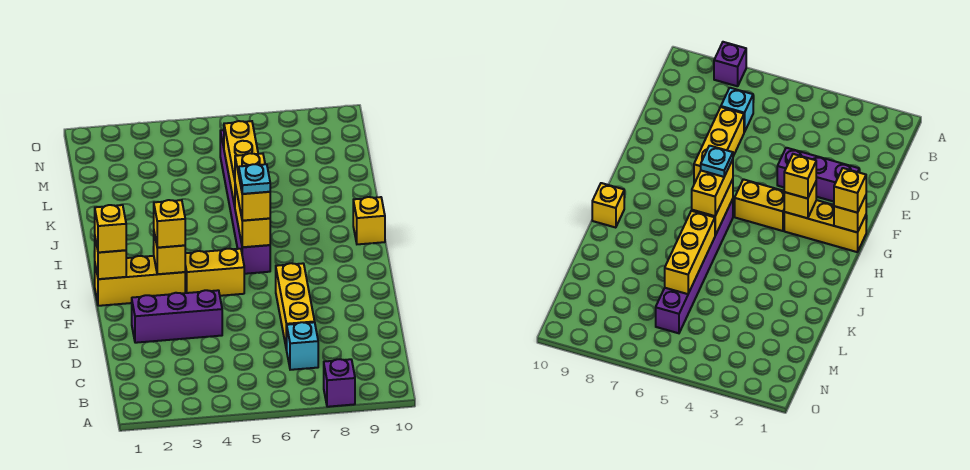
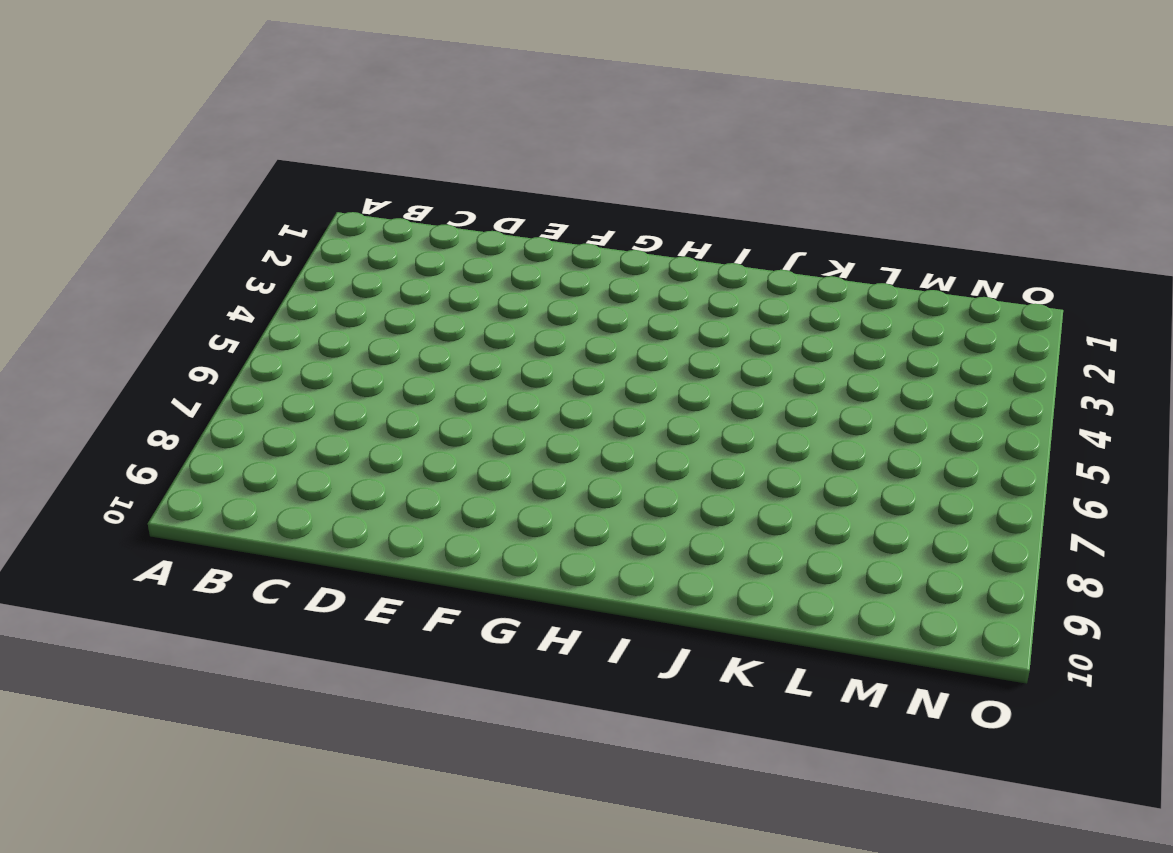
none -> purple brick A8 level 1
none -> cyan brick C7 level 1
none -> yellow brick D7:F7 level 1

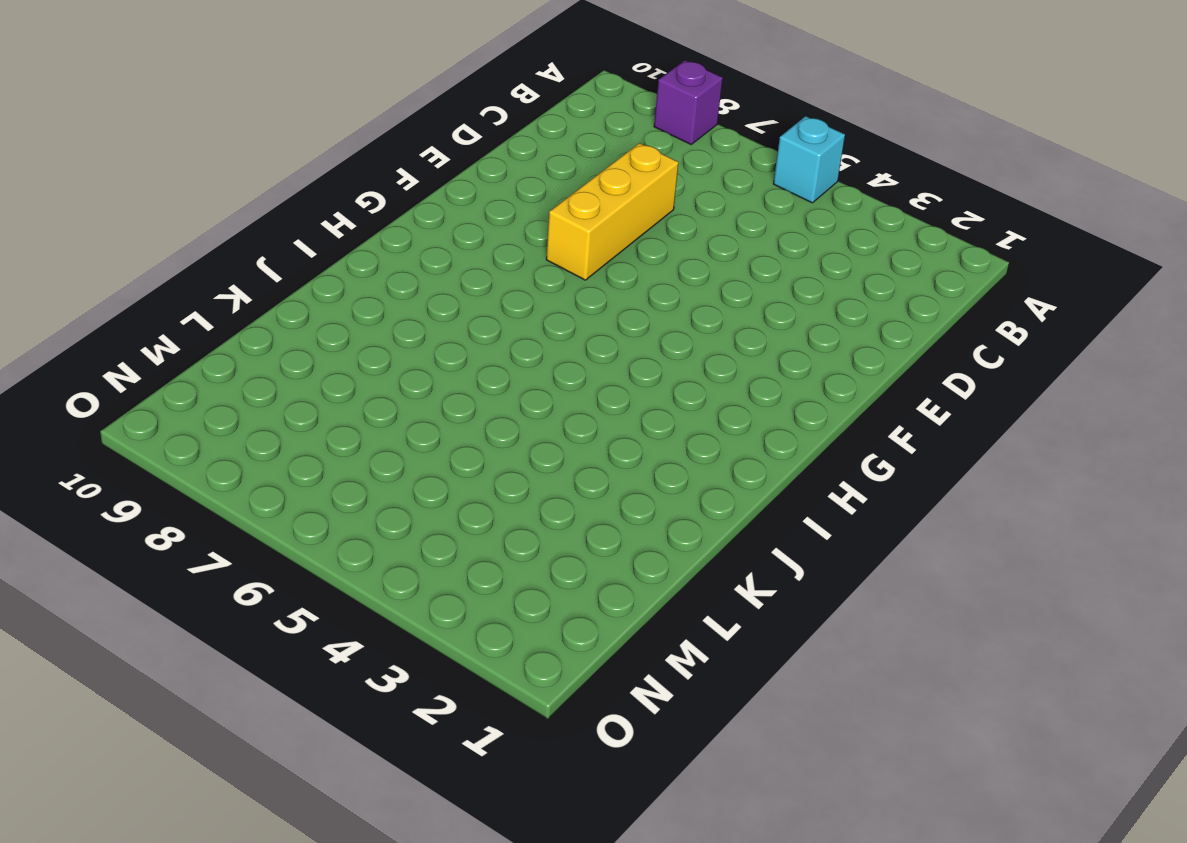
cyan brick A5 level 1 -> cyan brick C7 level 1
none -> purple brick E2:E4 level 1
none -> yellow brick G1:G3 level 1
none -> yellow brick G4:G5 level 1

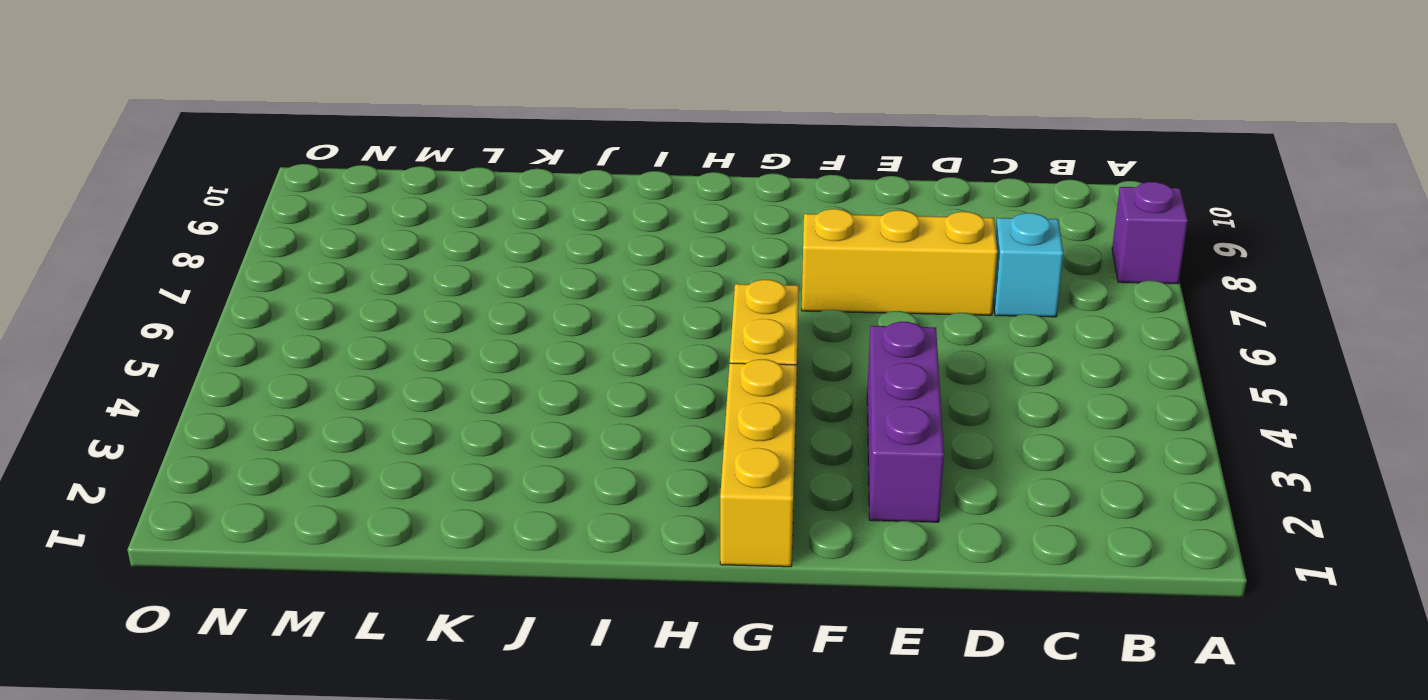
none -> purple brick H6:M6 level 1
none -> yellow brick I10 level 1
none -> yellow brick G1 level 2

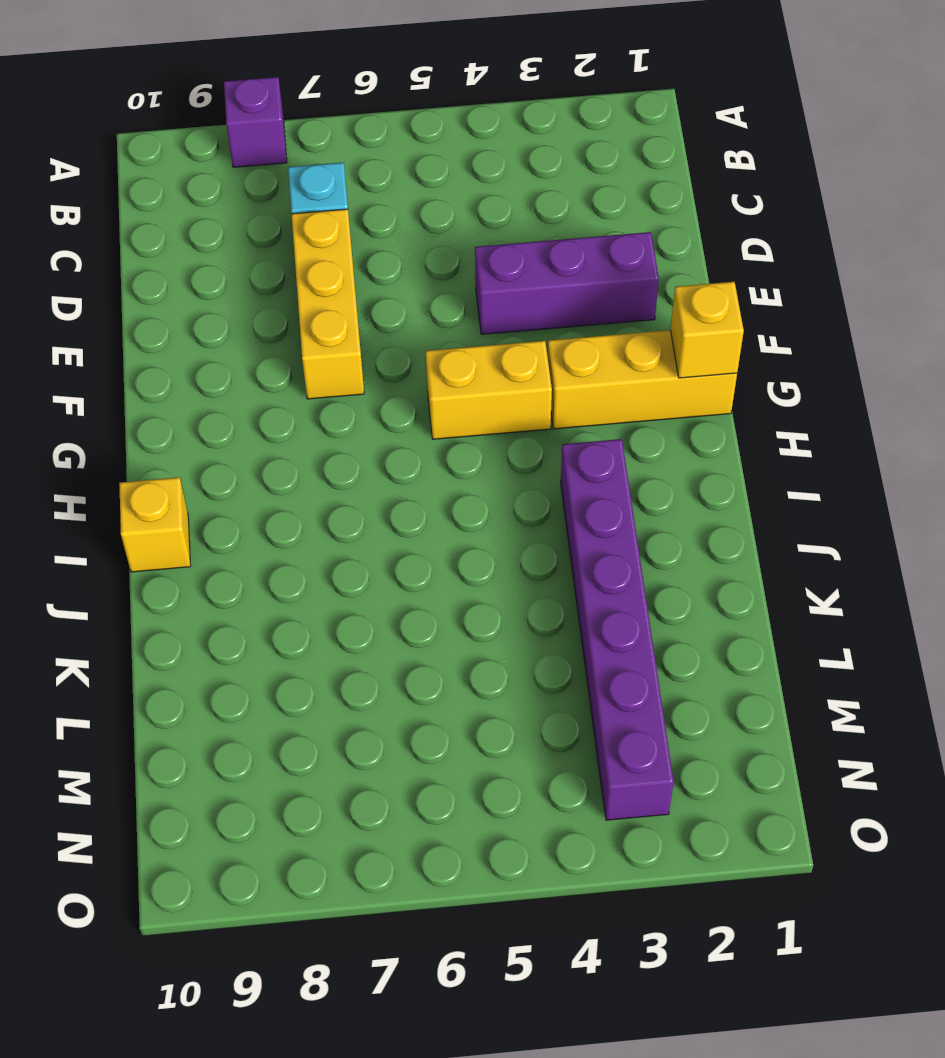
purple brick I3:N3 level 1 -> purple brick H6:M6 level 1
none -> yellow brick G3 level 2
none -> yellow brick H6:I6 level 2
none -> yellow brick J6:L6 level 2

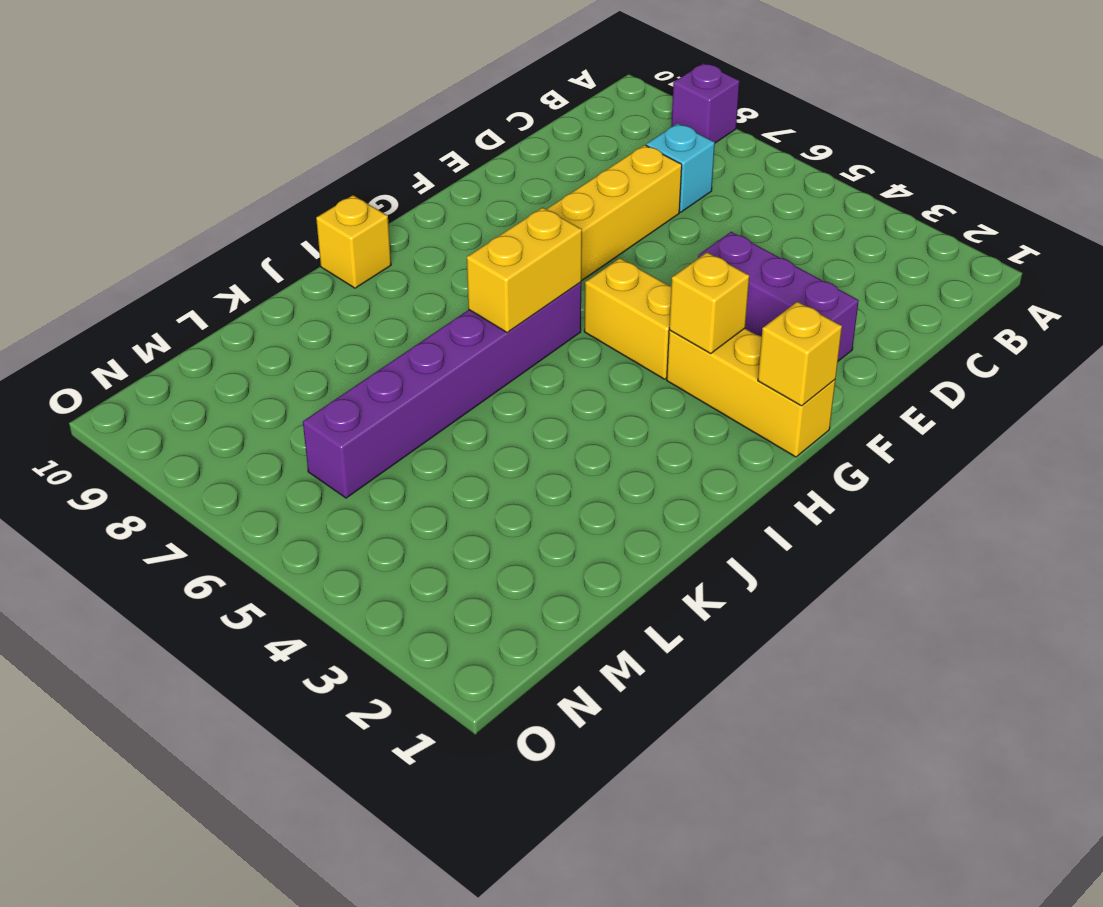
none -> yellow brick J6:L6 level 2
none -> yellow brick G1 level 3
none -> yellow brick G3 level 3

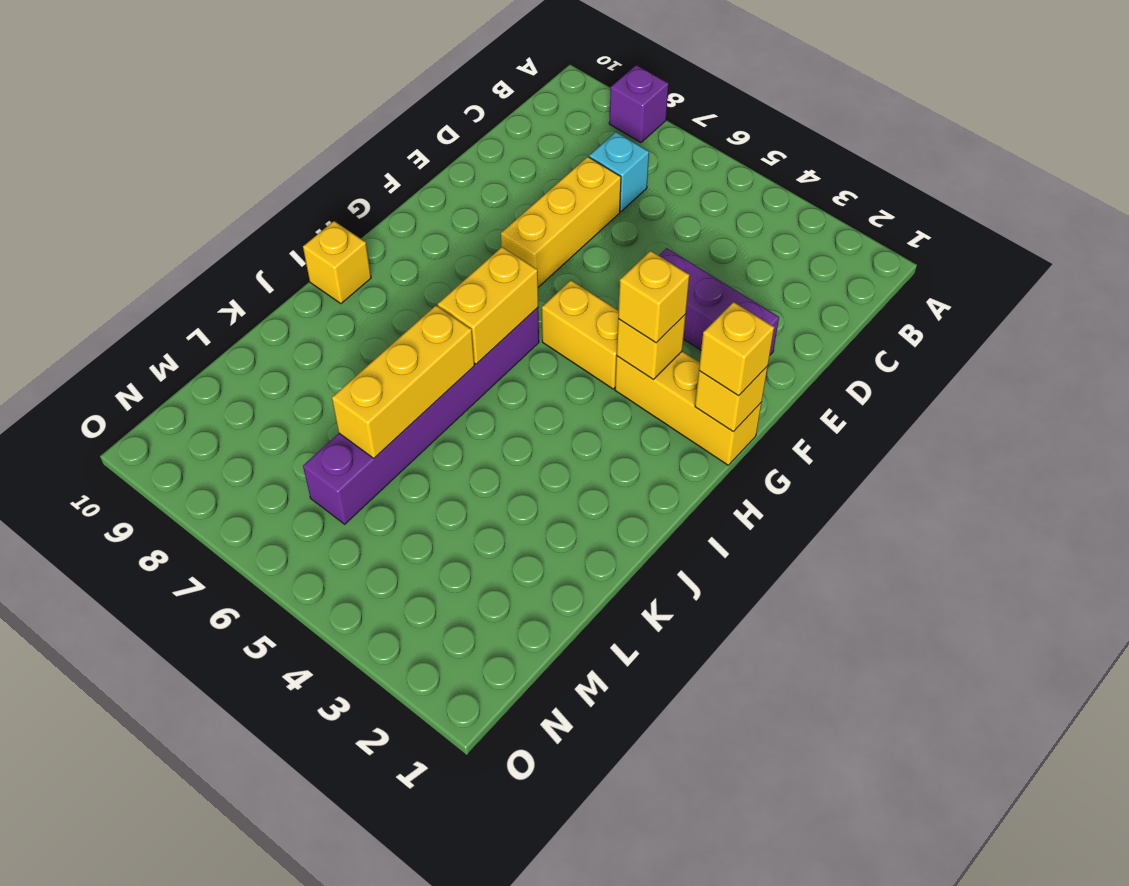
none -> yellow brick H6:I6 level 3
none -> cyan plate H6 level 4

